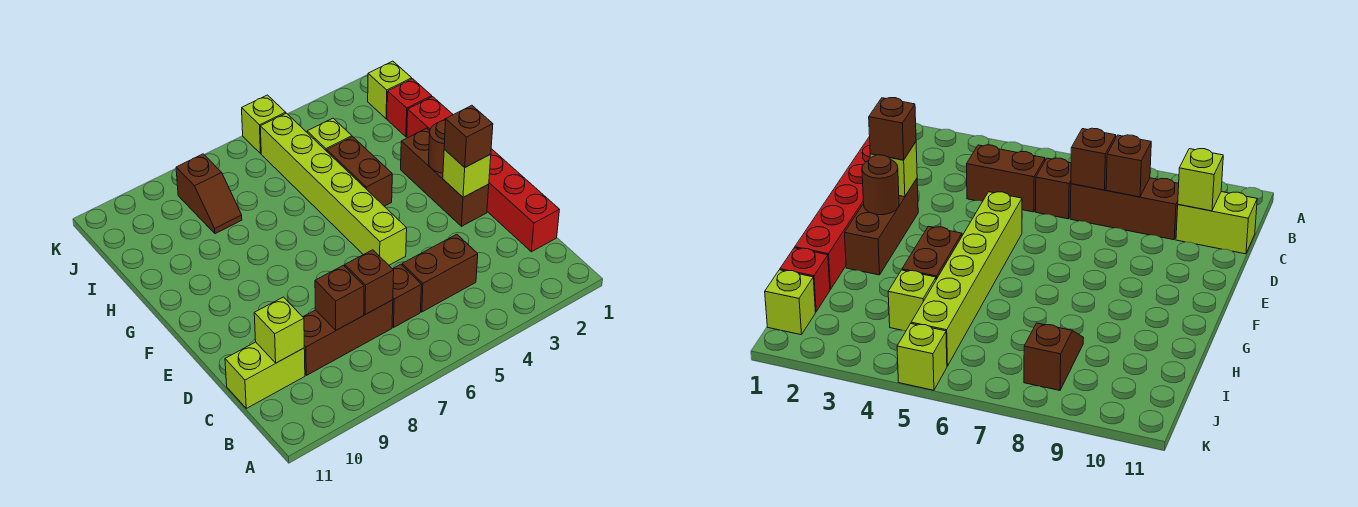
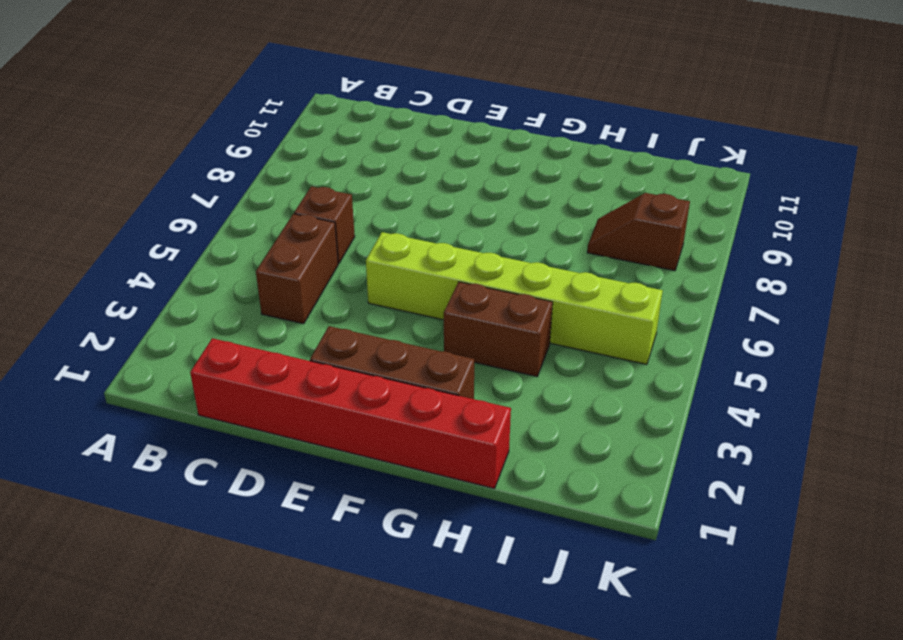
none -> brown brick C7:C9 level 1
none -> lime brick C10:C11 level 1
none -> red brick I1 level 1

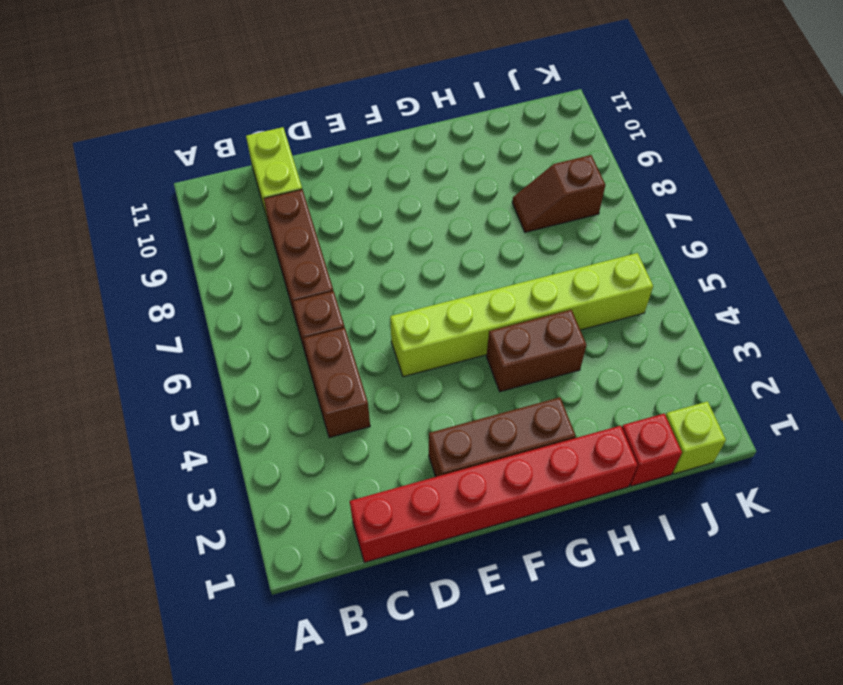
none -> lime brick I4 level 1
none -> lime brick K5 level 1
none -> brown brick C7 level 2

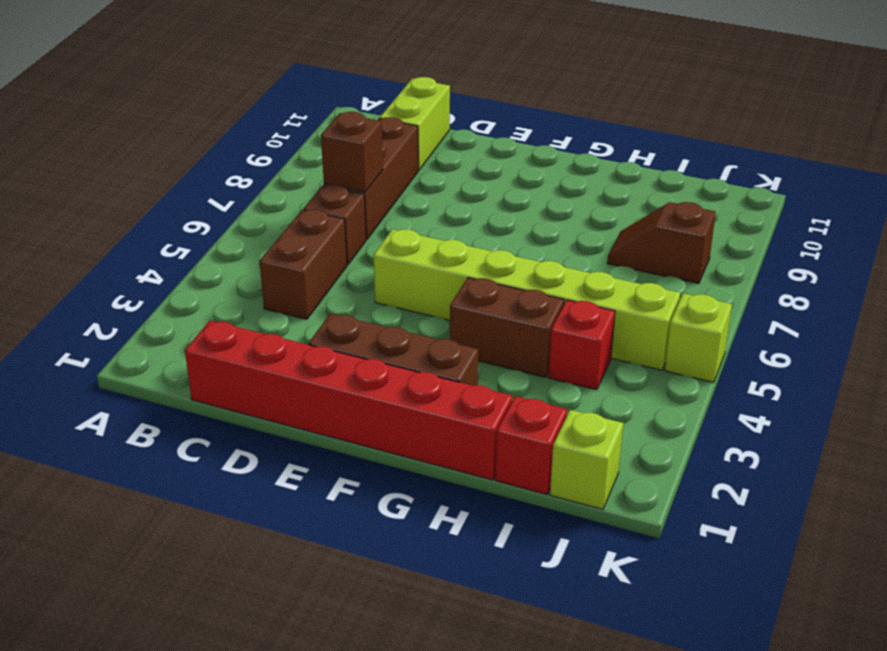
red brick I4 level 1 -> lime brick I4 level 1
none -> brown brick C8 level 2
none -> lime brick C10 level 2
none -> lime brick E2 level 2

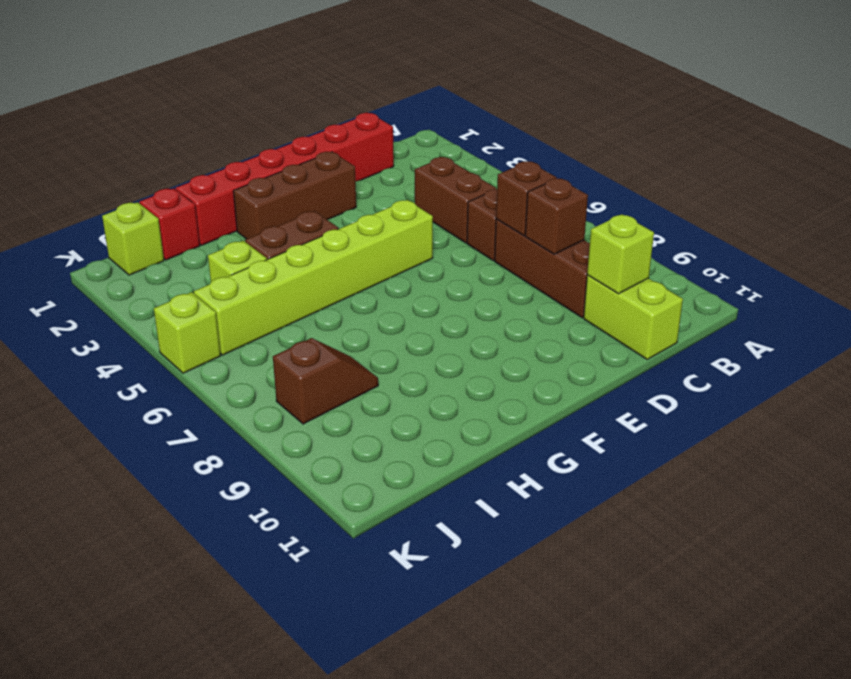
none -> lime brick E2 level 2
none -> brown round brick F2 level 2
none -> brown brick E2 level 3

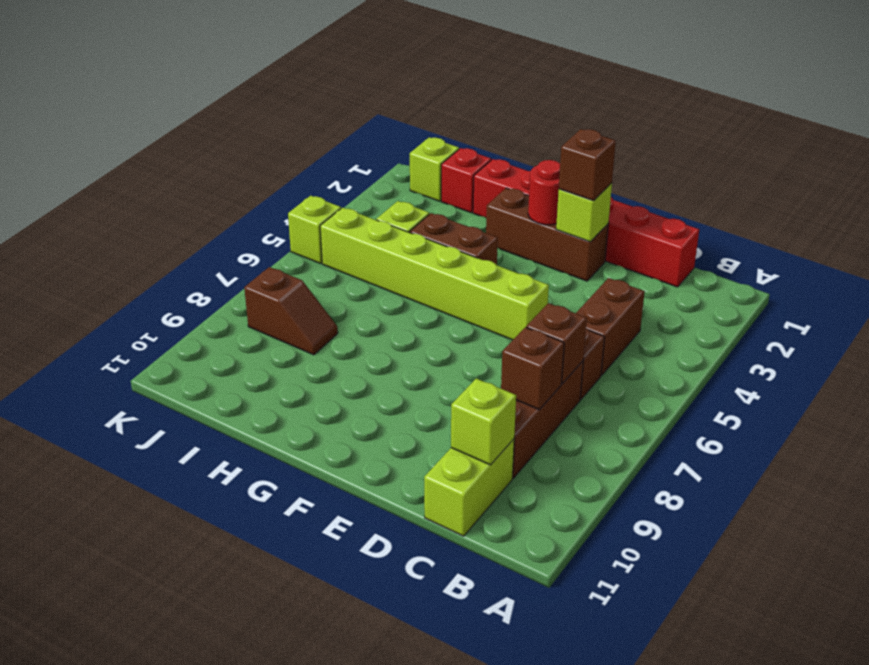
red round brick F2 level 2 -> brown round brick F2 level 2

